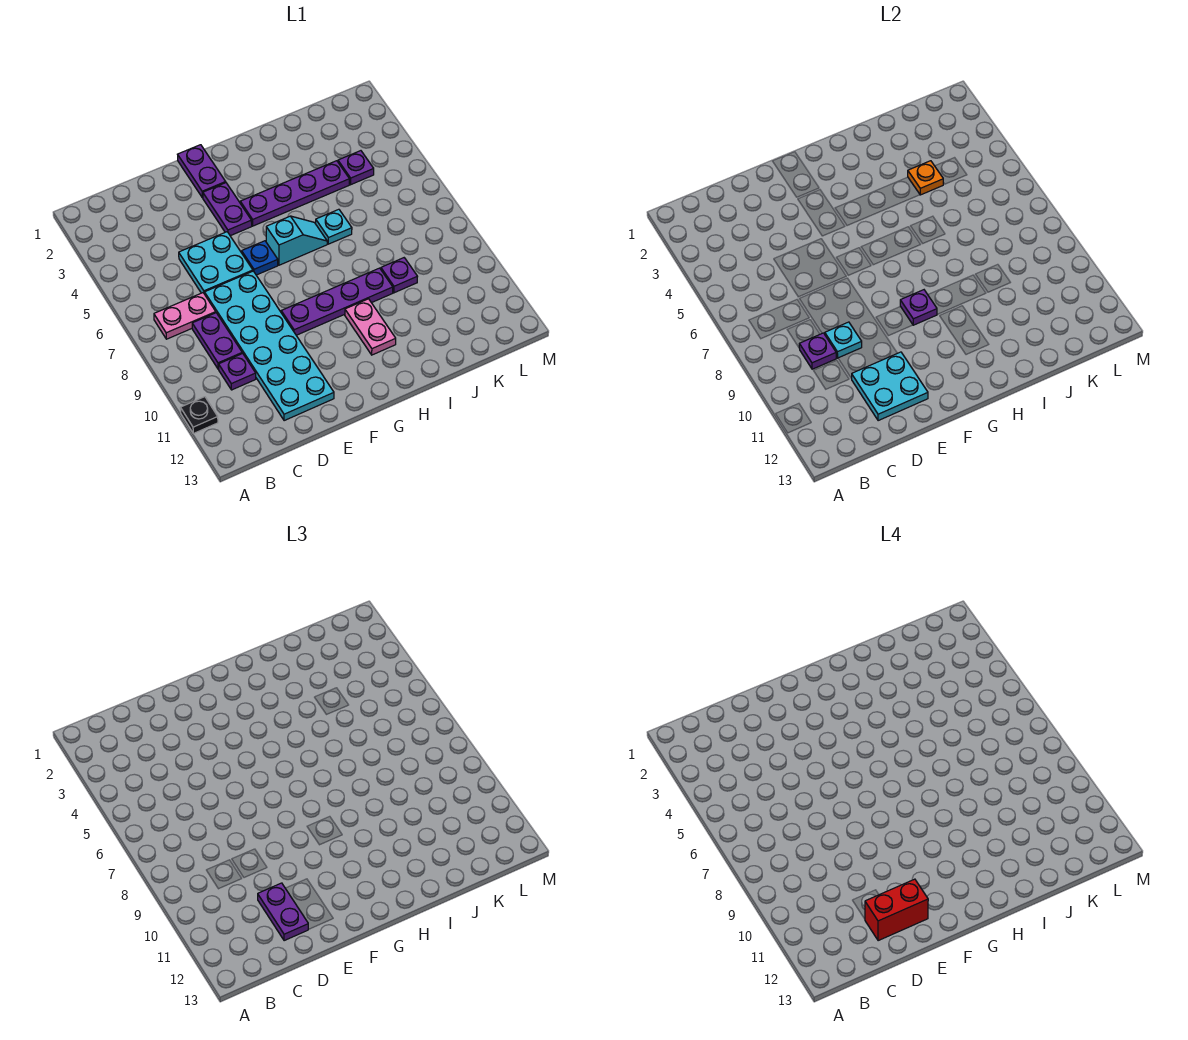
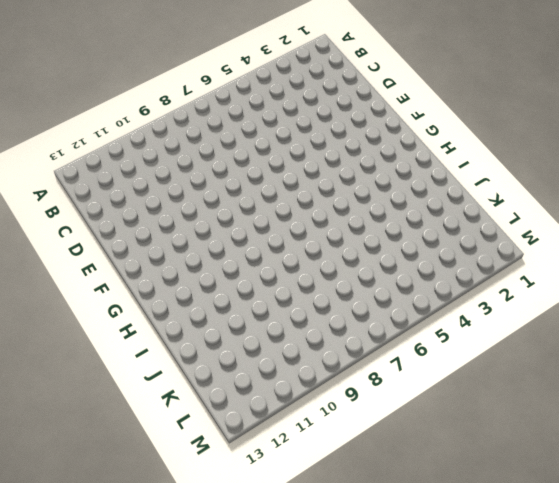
none -> black plate A11 level 1
none -> pink plate B7:C7 level 1
none -> purple plate C8:C9 level 1

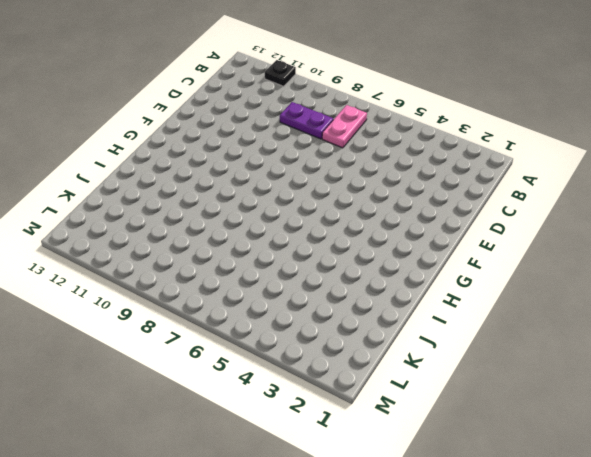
none -> purple plate C10 level 1
none -> cyan plate D5:E6 level 1
none -> cyan plate D7:E12 level 1

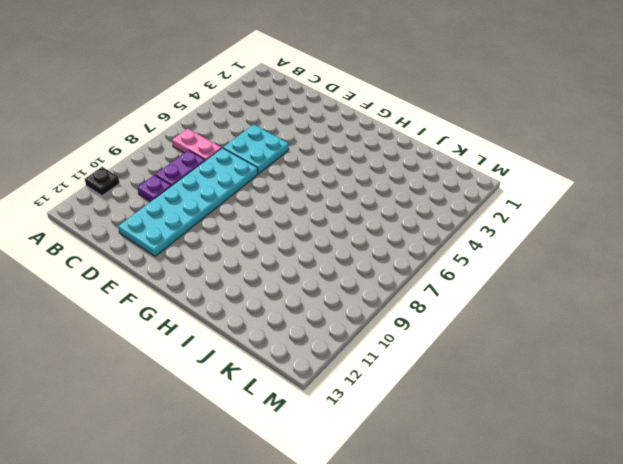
none -> purple plate F1:F2 level 1
none -> purple plate F3:F4 level 1
none -> blue plate F6 level 1

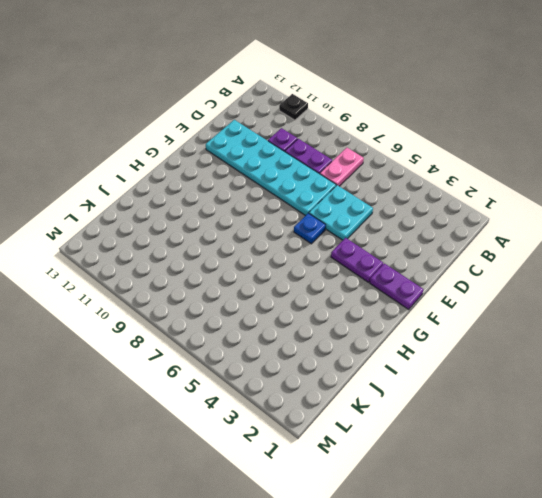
none -> purple plate F9:I9 level 1
none -> purple plate G4:J4 level 1
none -> cyan slope G6:H6 level 1 top G

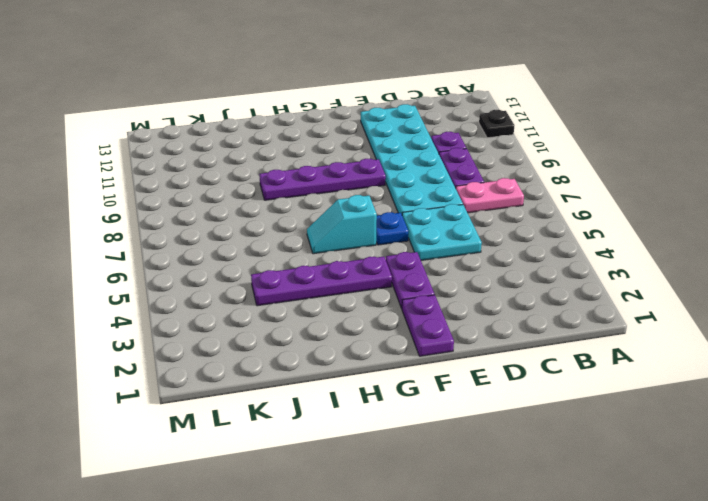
none -> pink plate H10:H11 level 1
none -> cyan plate I6 level 1
none -> purple plate J9 level 1

